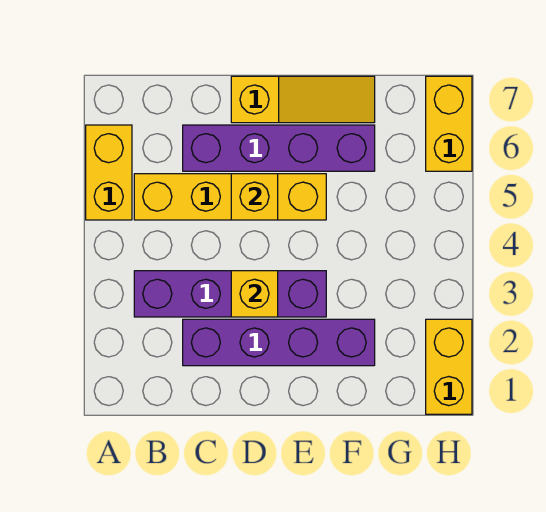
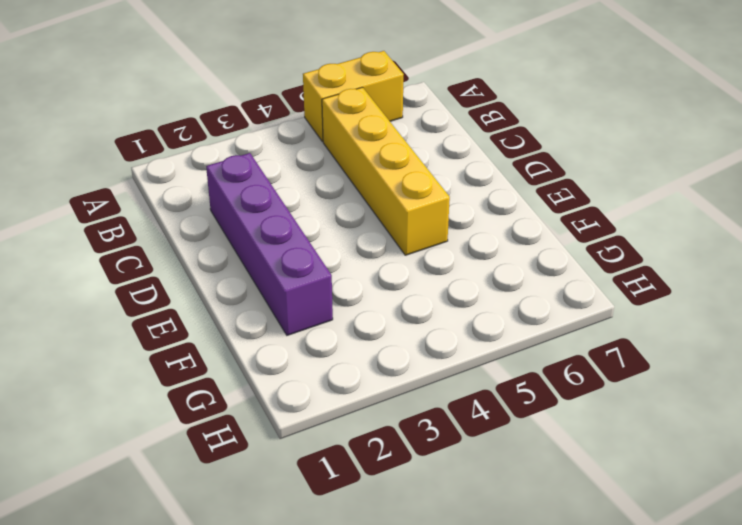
none -> purple brick B3:E3 level 1
none -> purple brick C6:F6 level 1

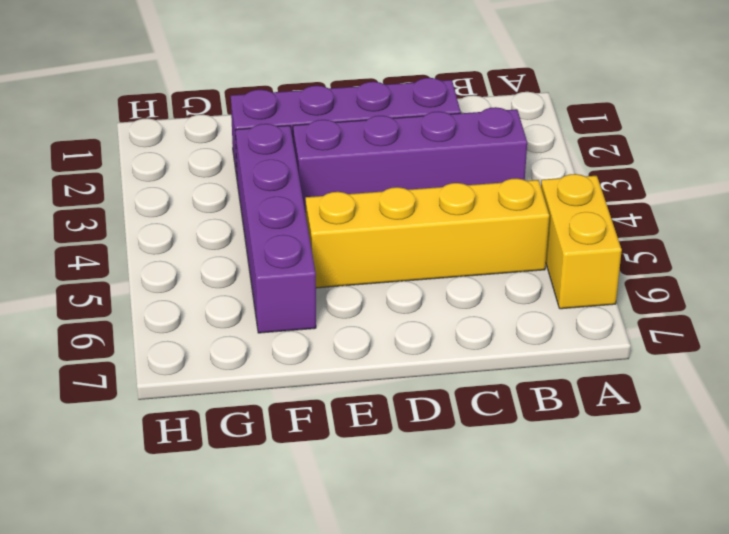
purple brick F3:F6 level 1 -> purple brick C6:F6 level 1
none -> yellow slope D7:F7 level 1 top D
none -> yellow brick H1:H2 level 1

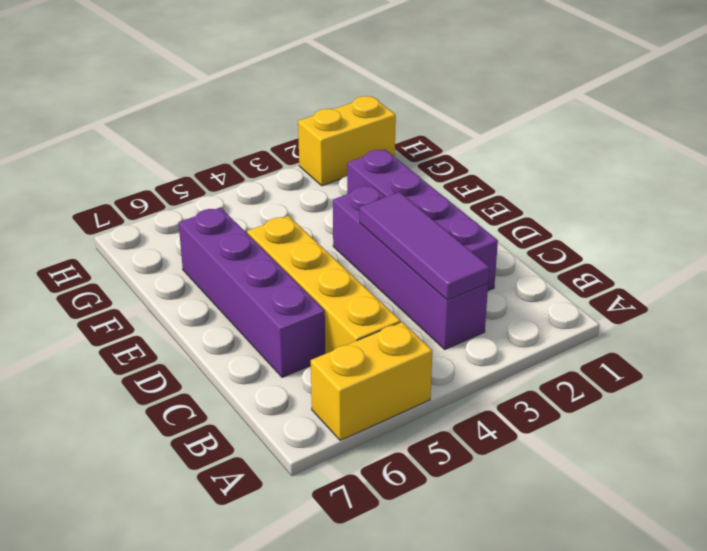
purple tile B3:D3 level 2 -> yellow brick D3 level 2
none -> yellow slope D7:F7 level 1 top D
none -> yellow brick H6:H7 level 1

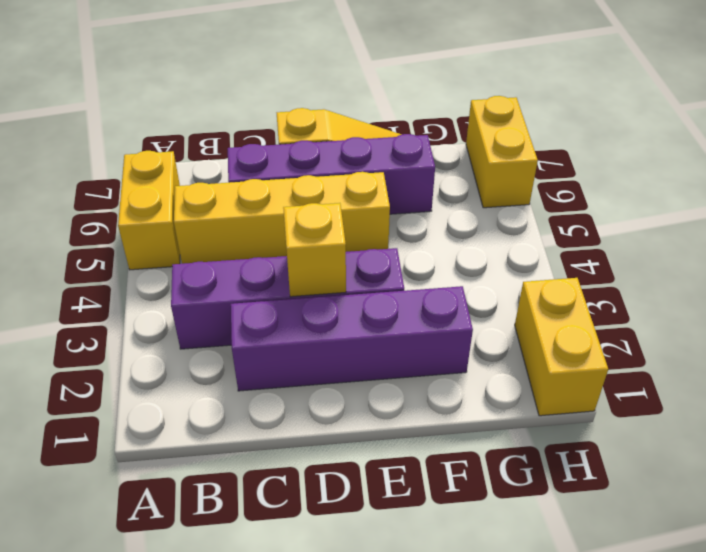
none -> yellow brick D5 level 2

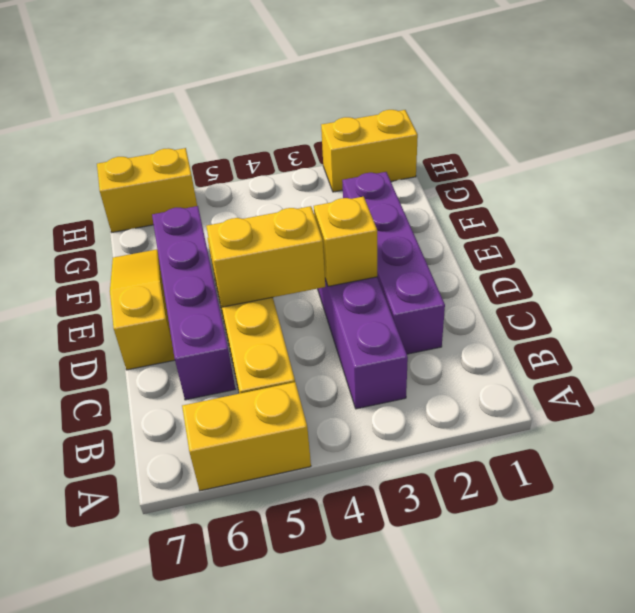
yellow brick D4:D5 level 2 -> yellow brick D5 level 2

